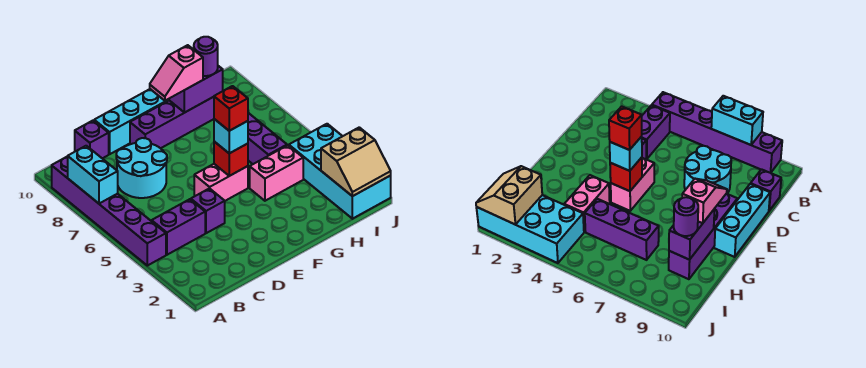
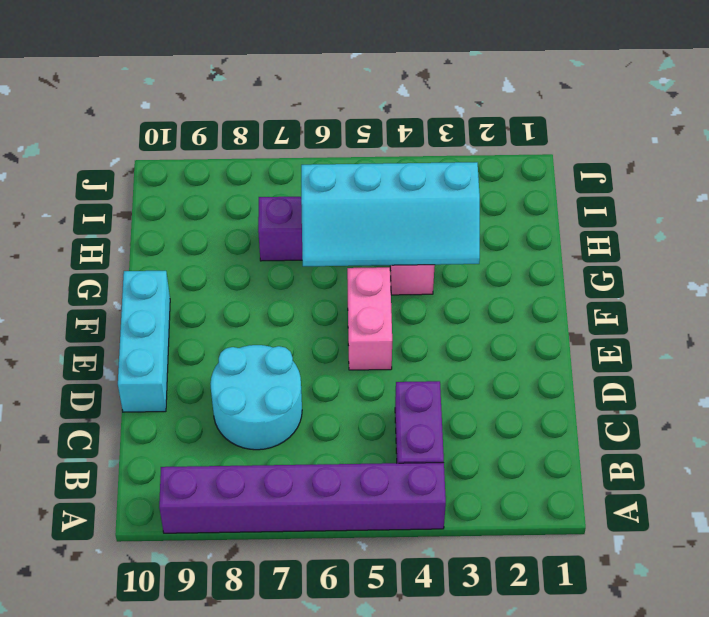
cyan slope G3:H6 level 2 top H -> none
none -> purple brick C10 level 1
none -> purple brick D4 level 1
none -> purple brick E9:H9 level 1

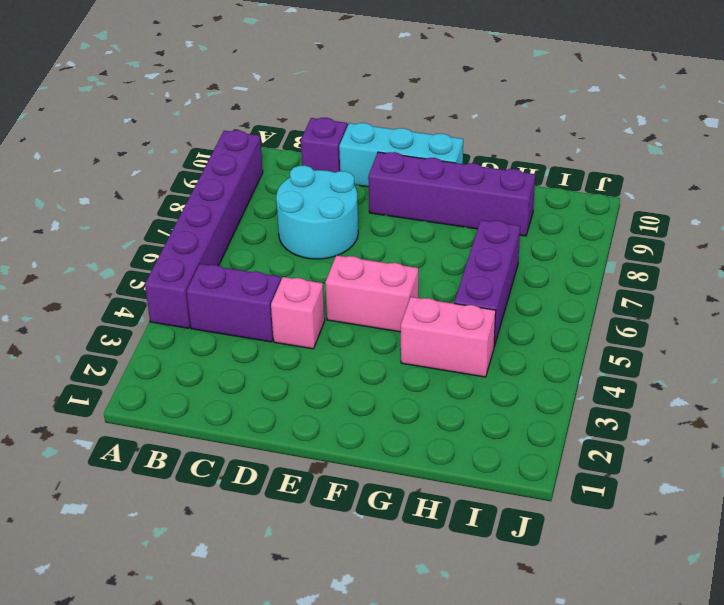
pink brick D4 level 1 -> purple brick D4 level 1
none -> cyan brick I1:J4 level 1
none -> cyan brick A7:A8 level 2
none -> red brick F5 level 2

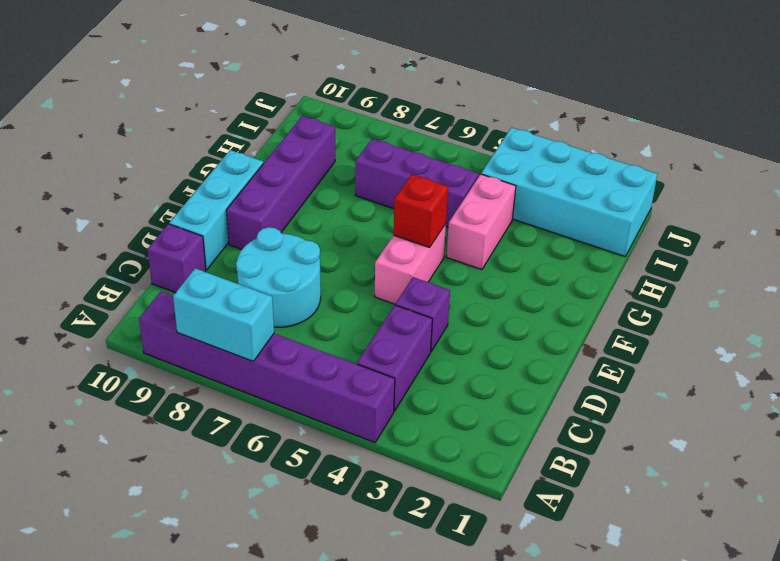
none -> purple brick G9:H9 level 2
none -> tan slope I1:J2 level 2 top 2
none -> cyan brick F5 level 3

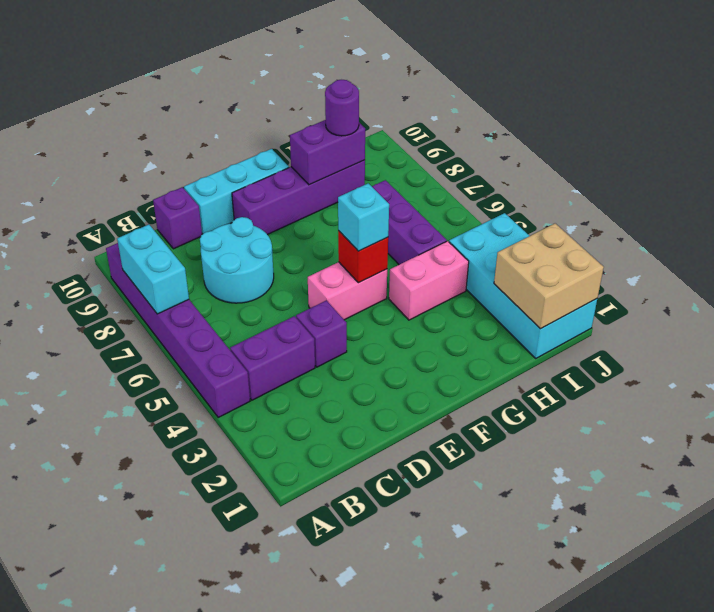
tan brick I1:J2 level 2 -> tan slope I1:J2 level 2 top 2
none -> pink slope F9:G9 level 3 top G
none -> red brick F5 level 4

